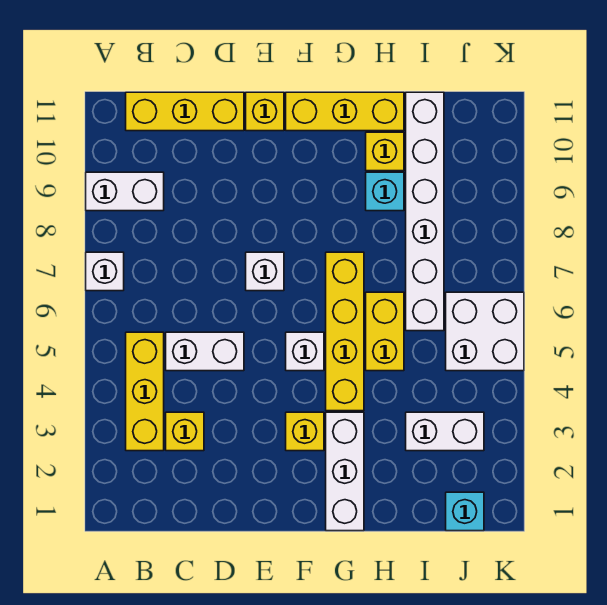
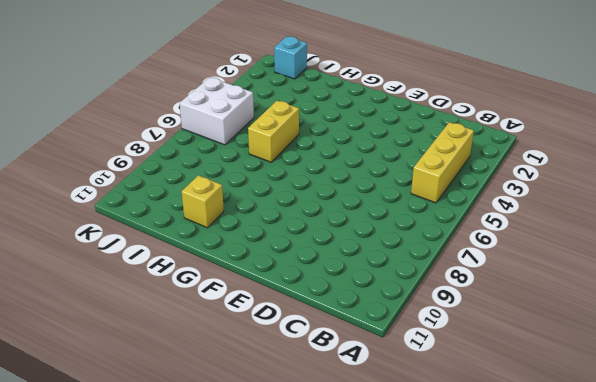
none -> white brick A7 level 1
none -> white brick A9:B9 level 1
none -> yellow brick B11:D11 level 1

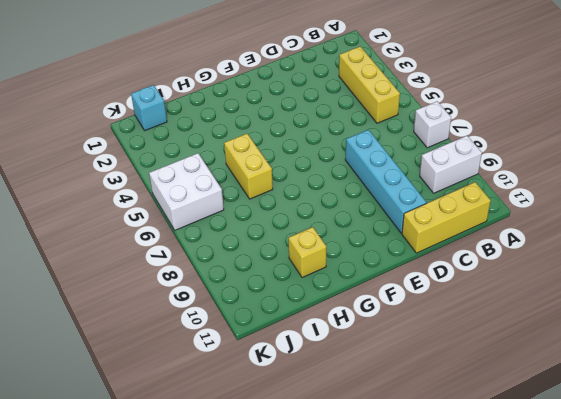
cyan brick D7:D10 level 1 -> none
none -> yellow brick C3 level 1
none -> white brick C5:D5 level 1
none -> white brick E7 level 1

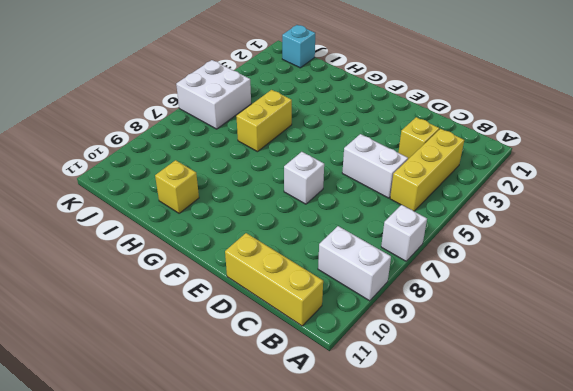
none -> yellow brick E11 level 1
none -> yellow brick F3 level 1
none -> white brick F5 level 1

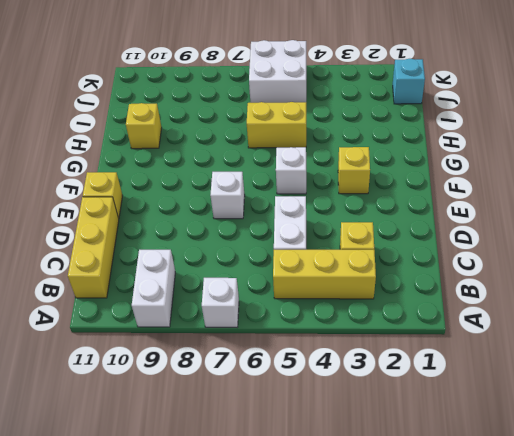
none -> yellow brick F11:H11 level 1
none -> white brick G1:G3 level 1
none -> yellow brick G4:G7 level 1

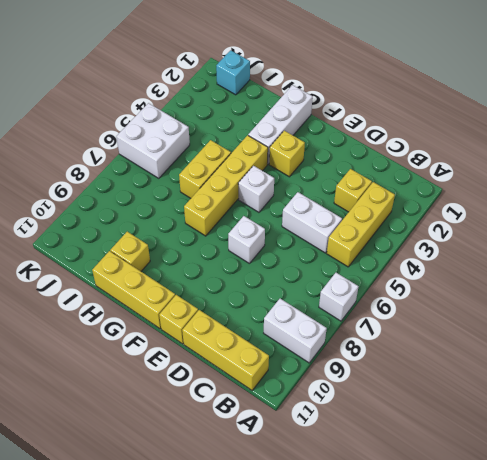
none -> cyan brick H9 level 1
none -> white brick I3:J3 level 1
none -> white brick I6:I11 level 1

